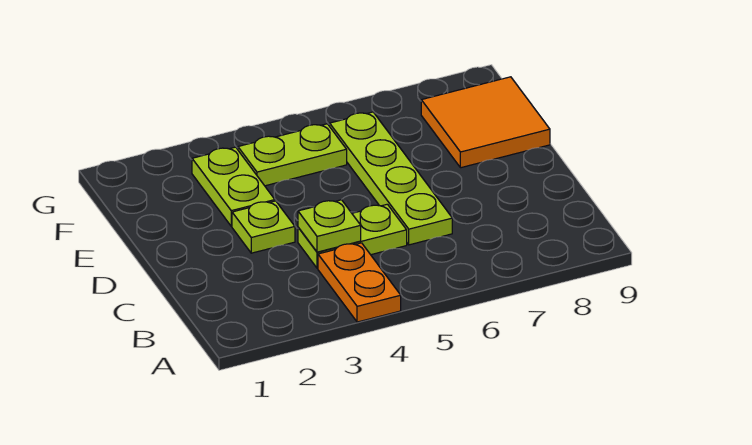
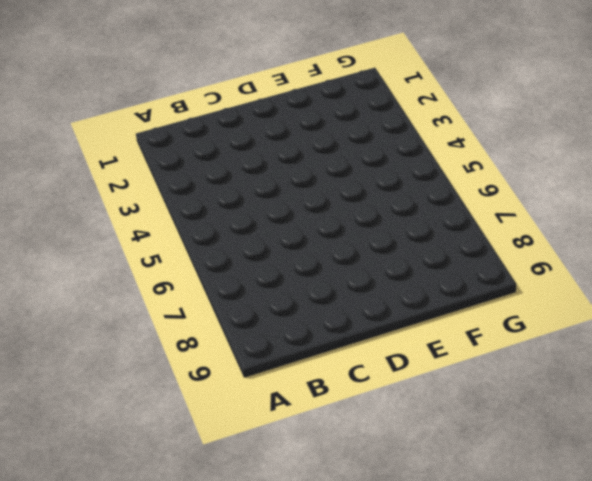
none -> orange plate A4:B4 level 1
none -> lime plate C4:C5 level 1

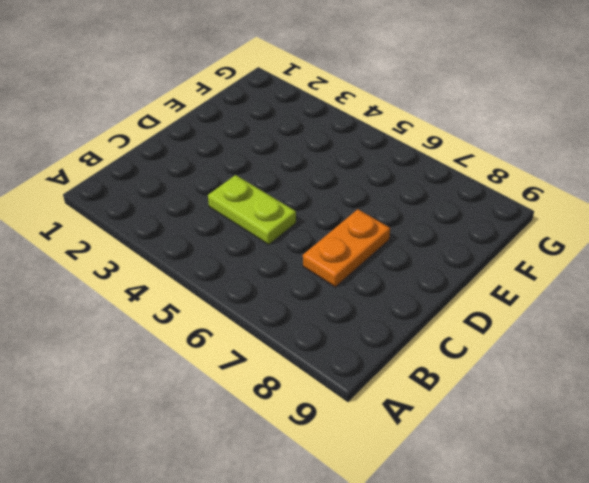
orange plate C7:D7 level 1 -> orange plate A4:B4 level 1
none -> lime plate C6:F6 level 1
none -> lime plate D3 level 1

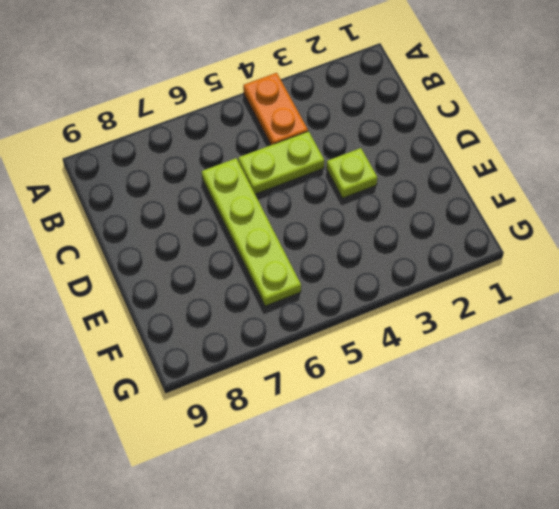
none -> lime plate E3:F3 level 1
none -> orange tile E8:F9 level 1

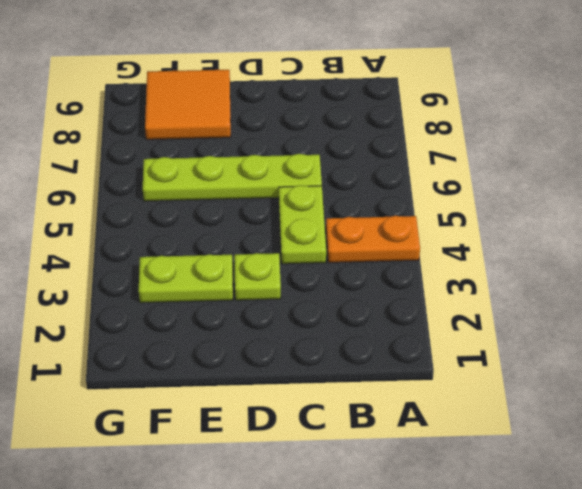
none -> lime plate F4:F5 level 1
none -> lime plate C4 level 2

